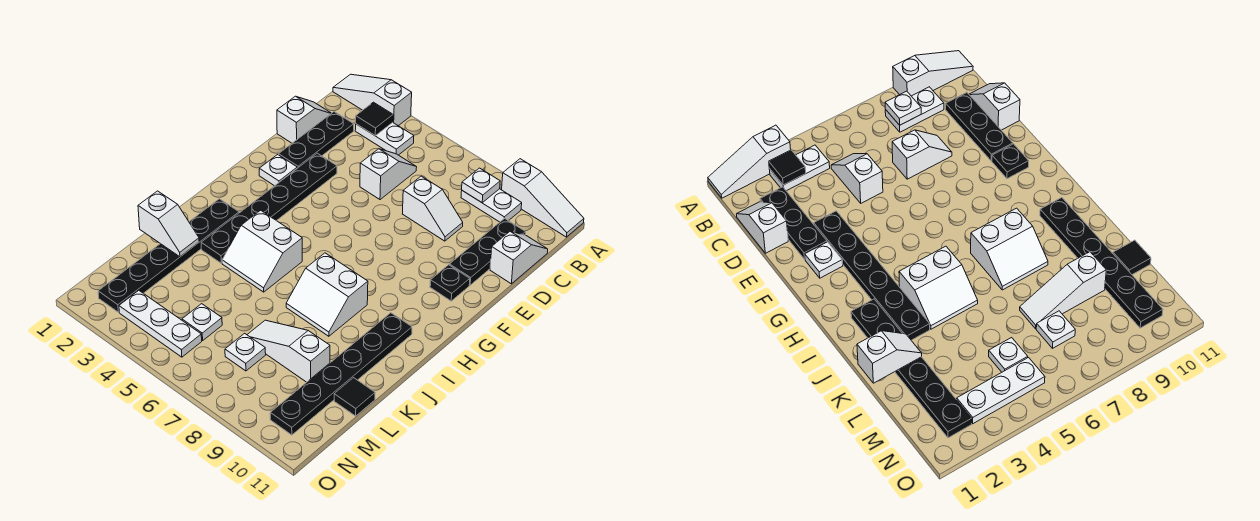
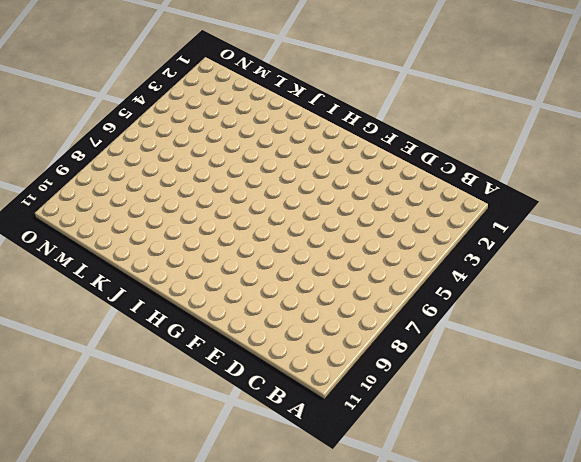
none -> white slope A1:A3 level 1 top 3
none -> white slope A9:A11 level 1 top 9
none -> white plate B3:B4 level 1

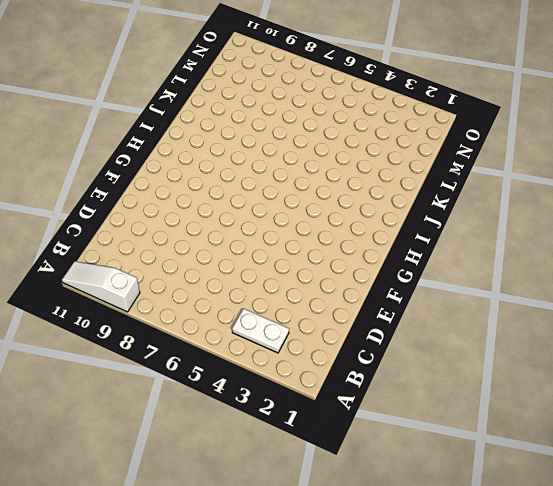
none -> white slope A1:A3 level 1 top 3
none -> white plate B8:B9 level 1
none -> white slope C1:D1 level 1 top D

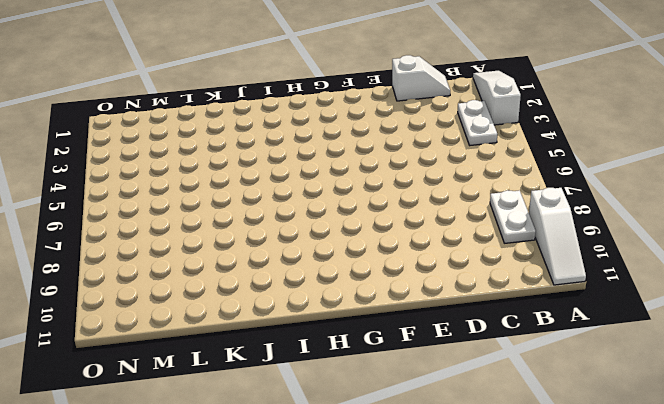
none -> black plate C2:E2 level 1
none -> white slope C5:D5 level 1 top D
none -> black plate C10:E10 level 1

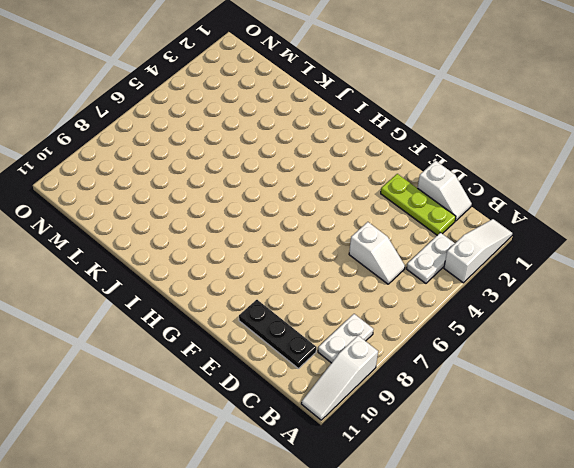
lime plate C2:E2 level 1 -> black plate C2:E2 level 1
none -> white slope C11:D11 level 1 top D
none -> white slope D7:D8 level 1 top 7
none -> black plate E3:J3 level 1

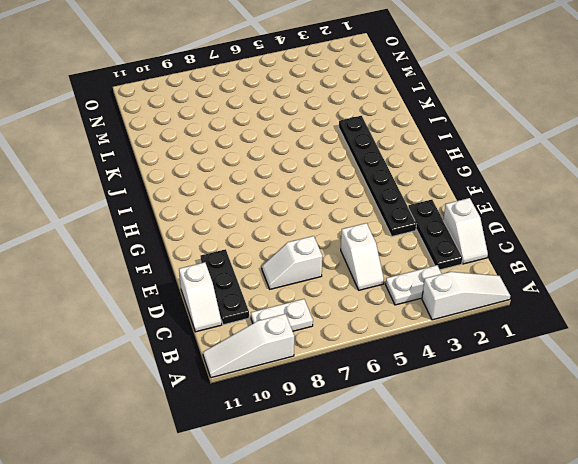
none -> white plate F2 level 1
none -> black plate F10 level 1
none -> black plate I2:N2 level 1

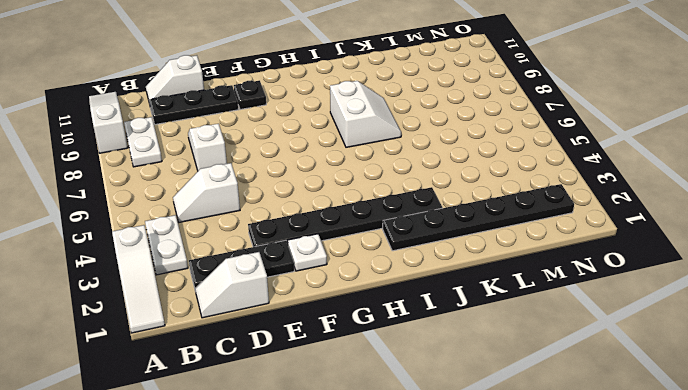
none -> white slope I4:J5 level 1 top I
none -> black plate I10:N10 level 1
none -> white slope L7:L9 level 1 top 9

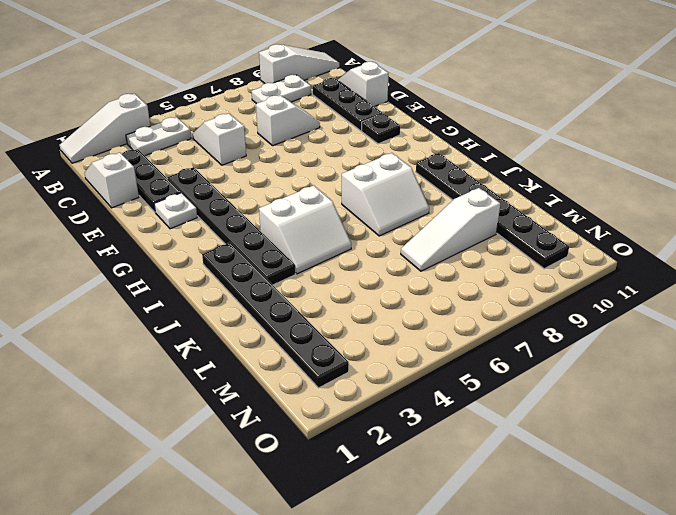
none -> black tile L11 level 1
none -> white plate M5 level 1
none -> white plate M7 level 1

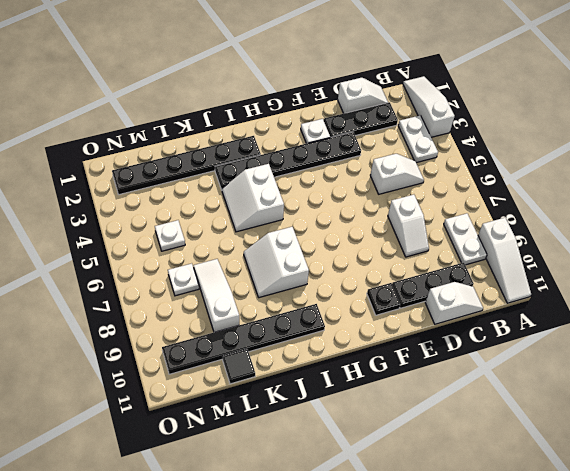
none -> white plate N3:N5 level 1
none -> black tile B3 level 2
none -> white plate B8 level 2

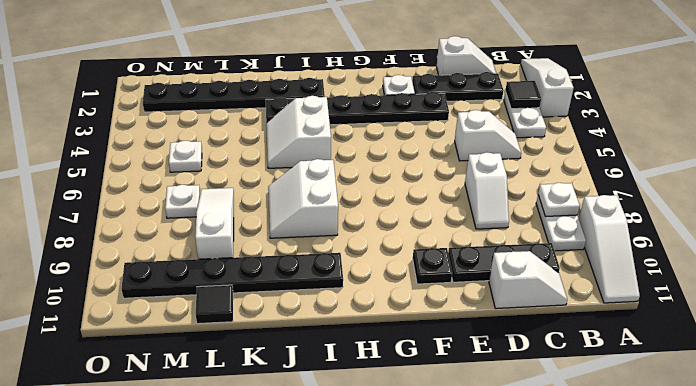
none -> white plate N3:N5 level 1
none -> white slope K1:K2 level 2 top 1

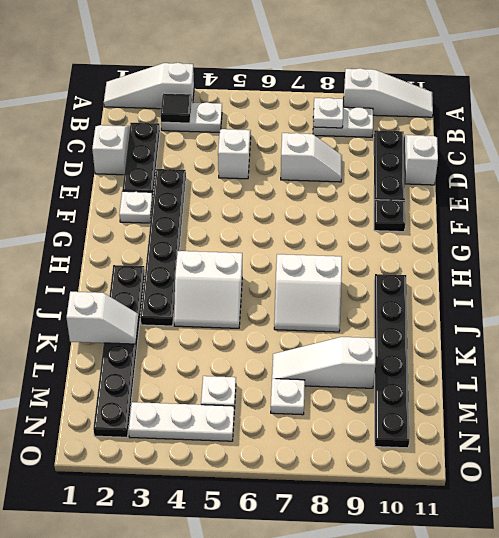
none -> black tile L11 level 1

